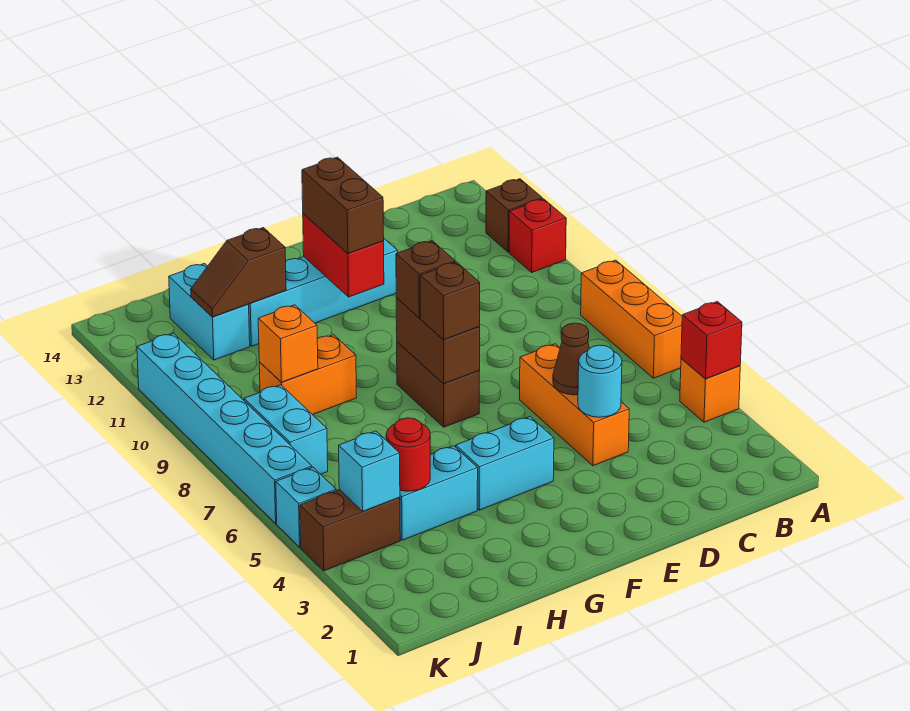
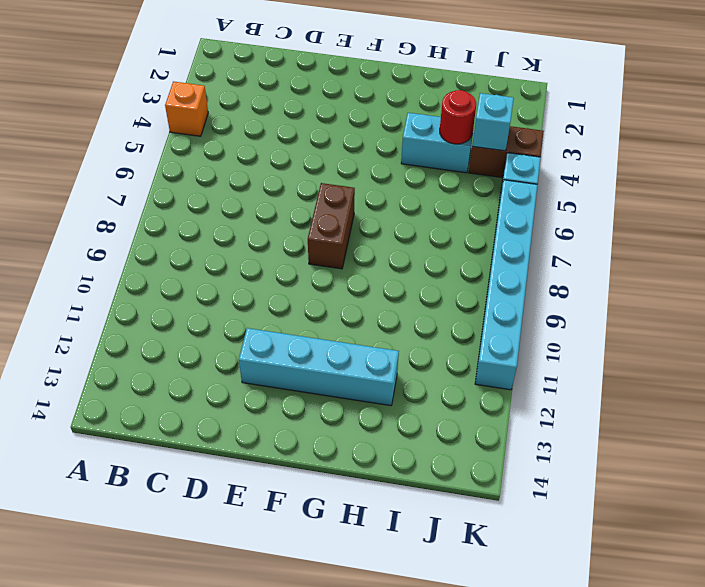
none -> orange brick A6:A8 level 1
none -> red brick A11 level 1
none -> brown brick A12 level 1

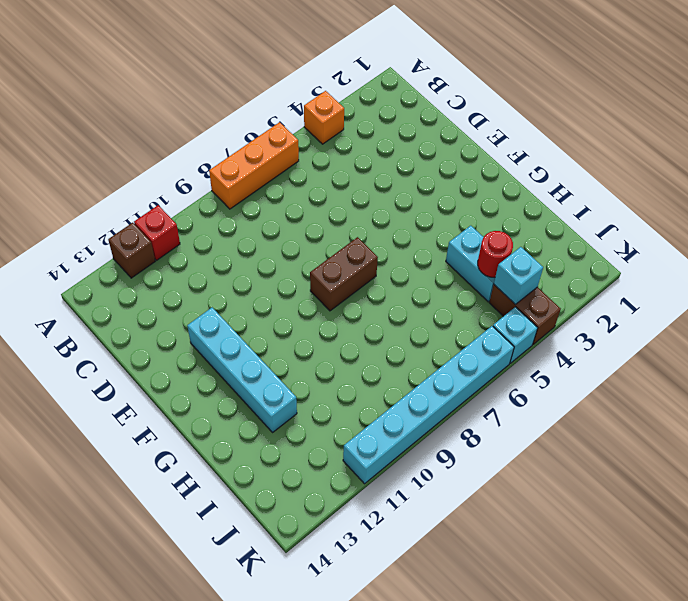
none -> orange brick D4:D6 level 1
none -> cyan brick F4:G4 level 1
none -> orange brick H9:I9 level 1

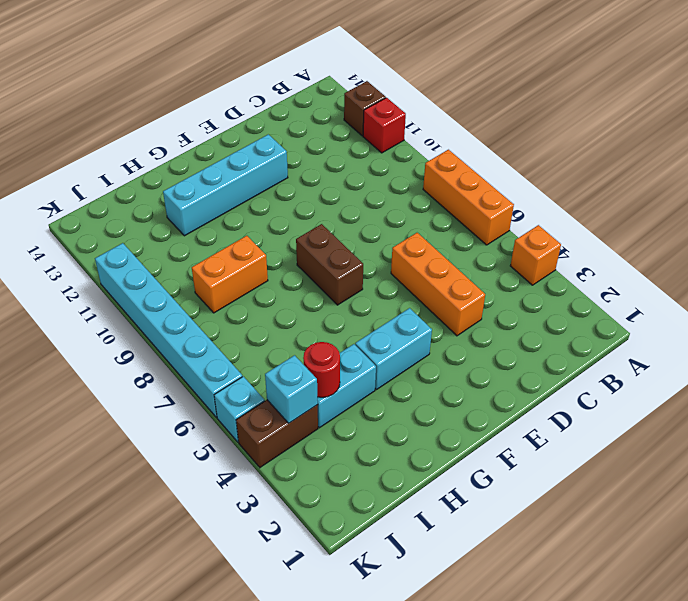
none -> cyan brick I12:I13 level 1
none -> cyan brick J7:J8 level 1
none -> red brick A4 level 2

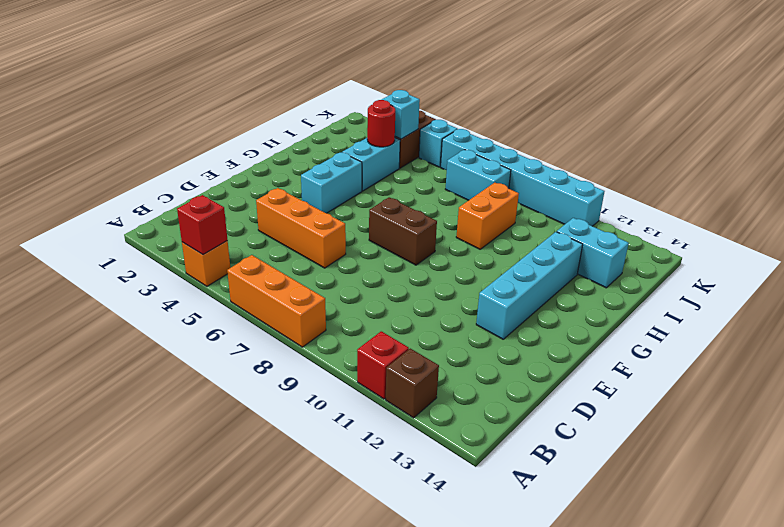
none -> cyan round brick D4 level 2
none -> brown cone D5 level 2
none -> brown brick F7:F8 level 2

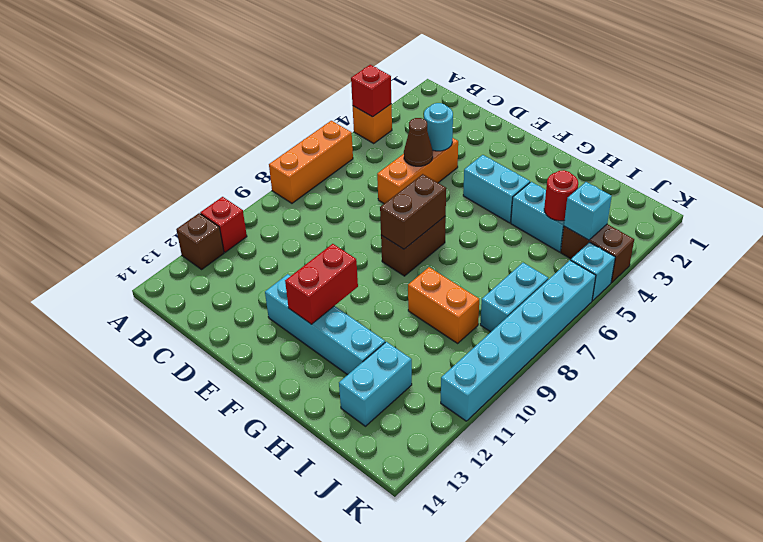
none -> brown slope H12:I12 level 2 top H
none -> orange brick I9 level 2
none -> brown brick F7 level 3

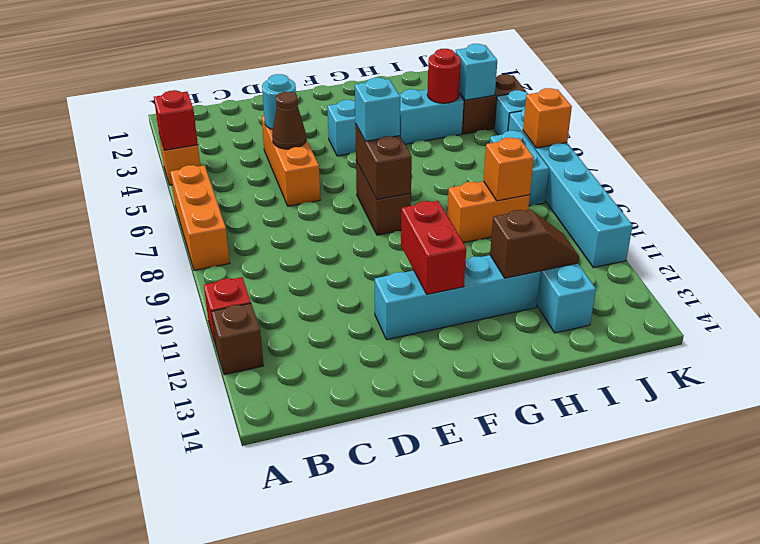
cyan brick F7 level 3 -> brown brick F7 level 3
orange brick K7 level 2 -> none
none -> brown brick F8 level 3
none -> brown brick F11:F12 level 3

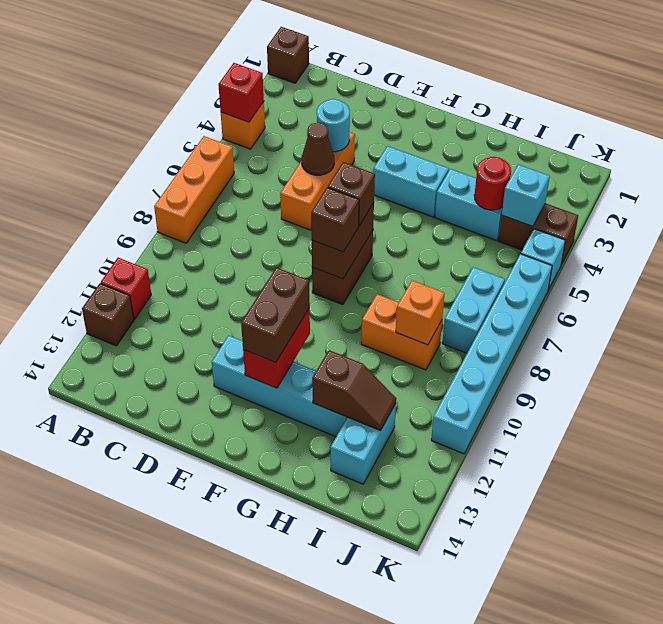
brown brick A1 level 1 -> none

